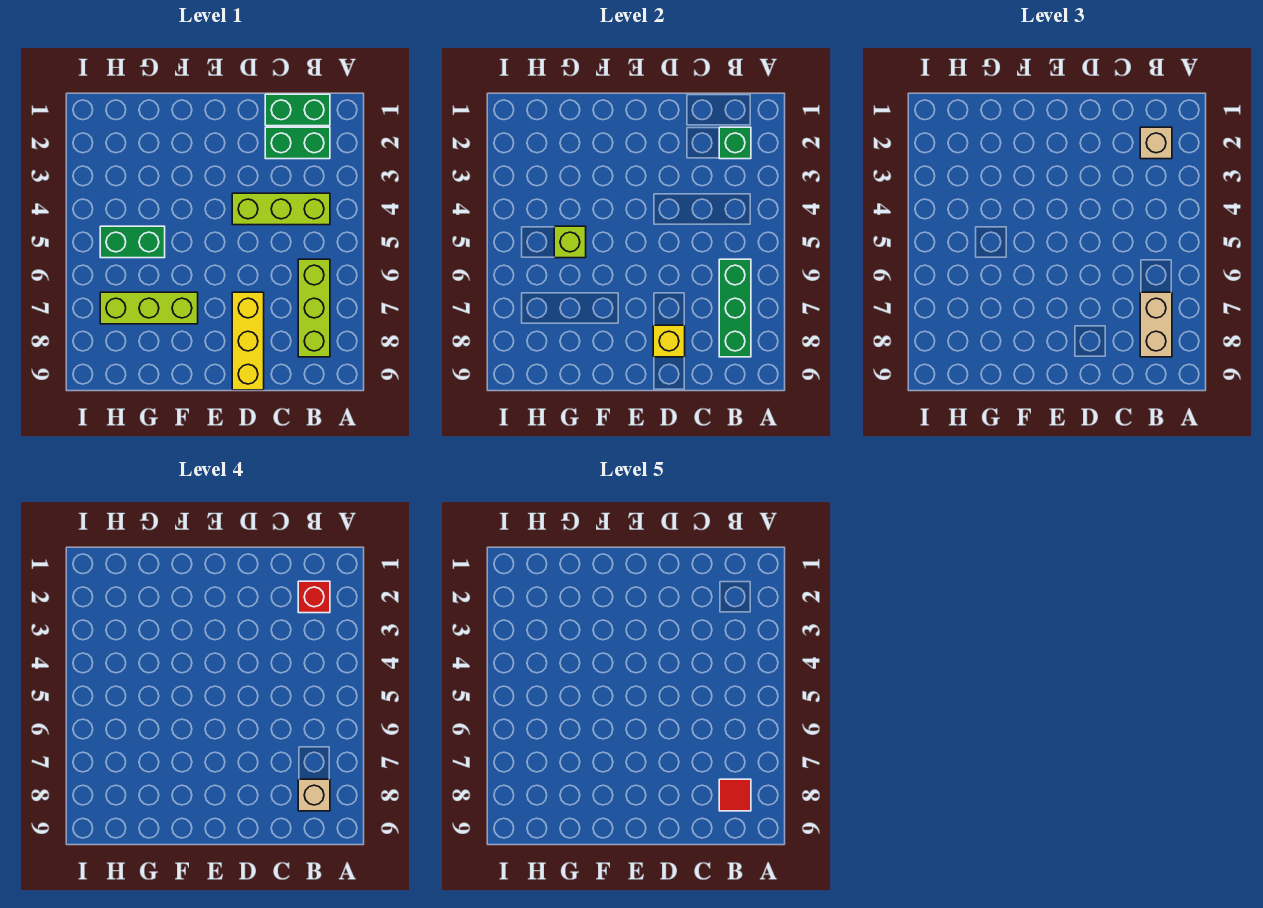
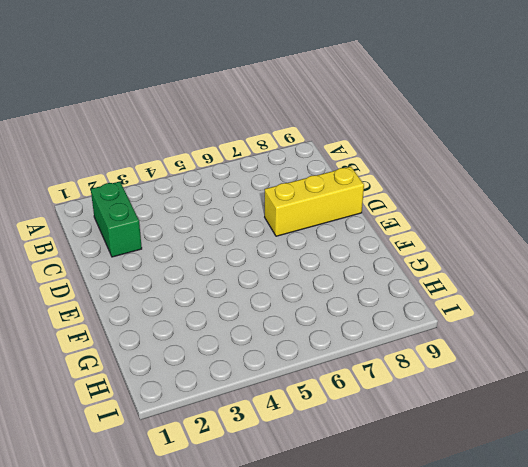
none -> green brick B1:C1 level 1
none -> lime brick B4:D4 level 1
none -> lime brick B6:B8 level 1

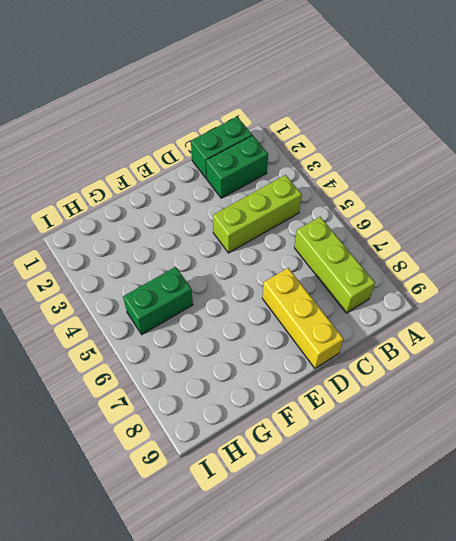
none -> lime brick F7:H7 level 1
none -> green brick B2 level 2
none -> green brick B6:B8 level 2

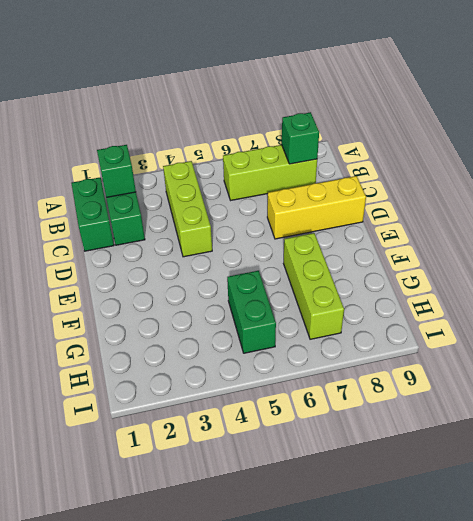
green brick B8 level 2 -> green brick B6:B8 level 2
none -> yellow brick D8 level 2
none -> lime brick G5 level 2
none -> tan brick B2 level 3

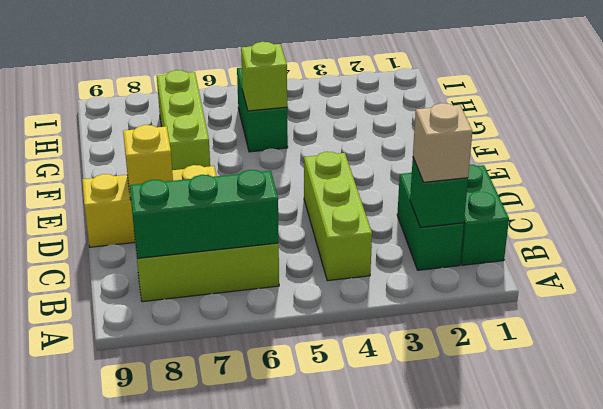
none -> tan brick B7:B8 level 3
none -> red brick B2 level 4
none -> tan brick B8 level 4

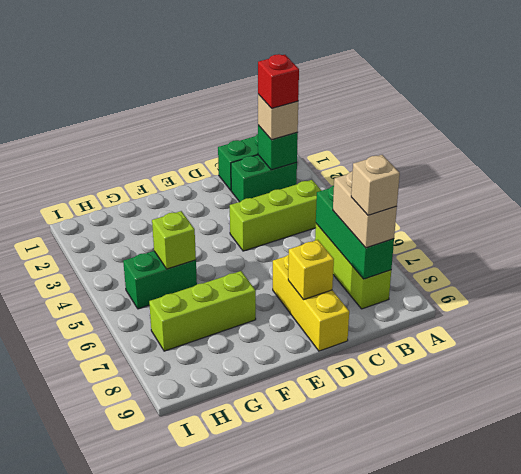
none -> red tile B8 level 5

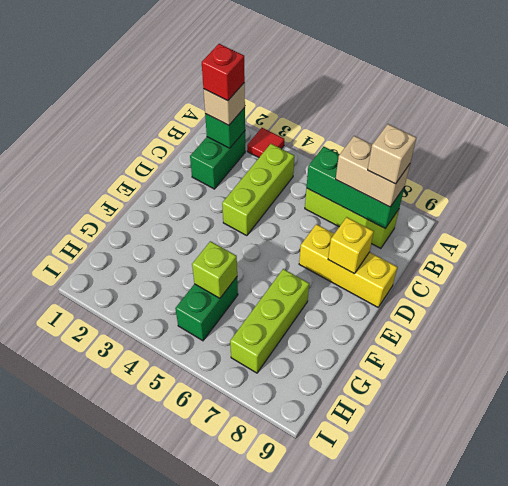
red tile A3 level 1 -> red tile B8 level 5
none -> green brick B1:C1 level 1

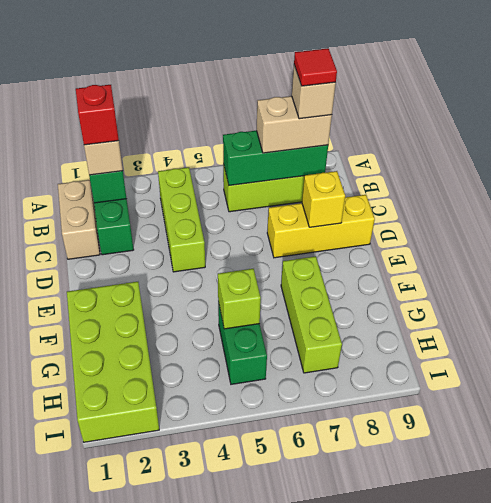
tan brick B1:C1 level 1 -> green brick B1:C1 level 1
lime brick F1:I2 level 1 -> none

